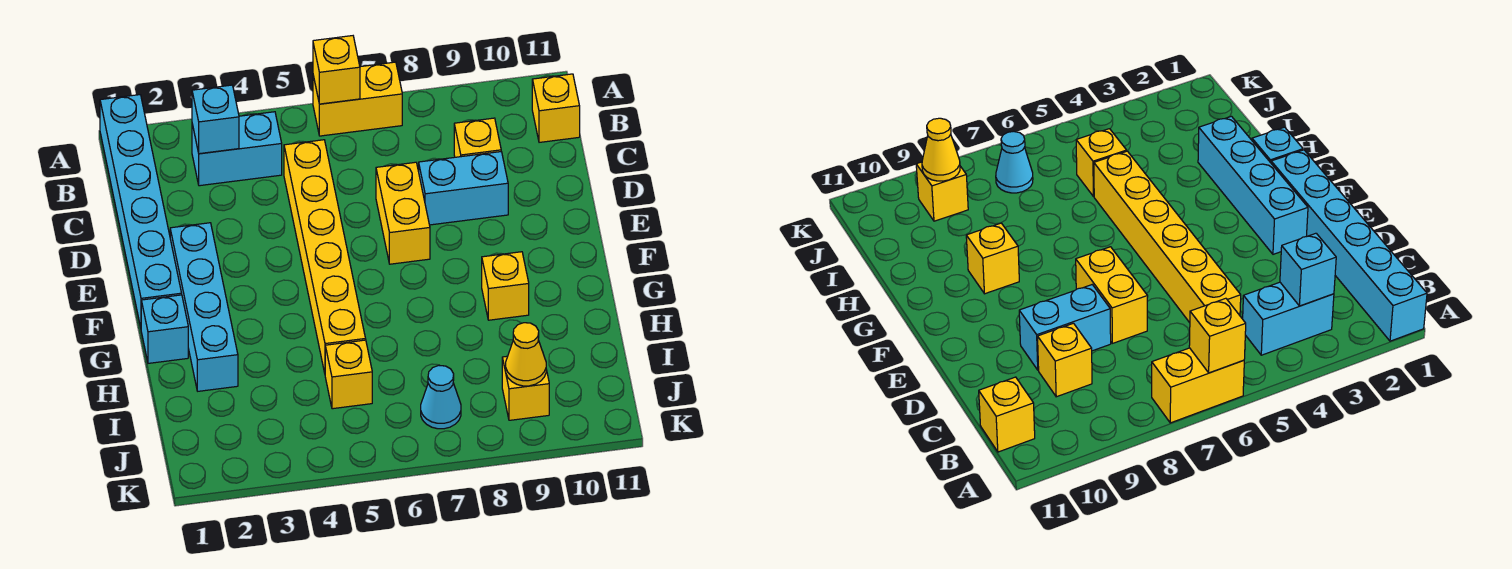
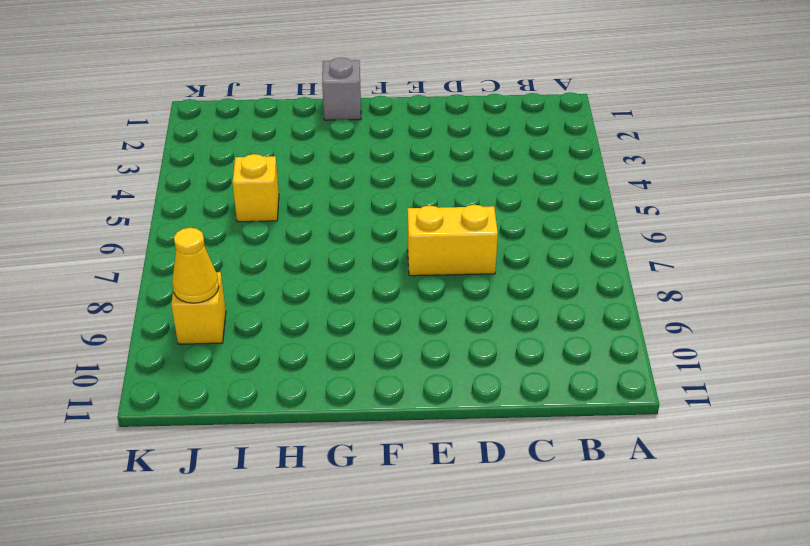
grey brick G1 level 1 -> cyan brick G1 level 1
none -> cyan brick A1:F1 level 1
none -> yellow brick A6:A7 level 1
none -> cyan brick B3:B4 level 1

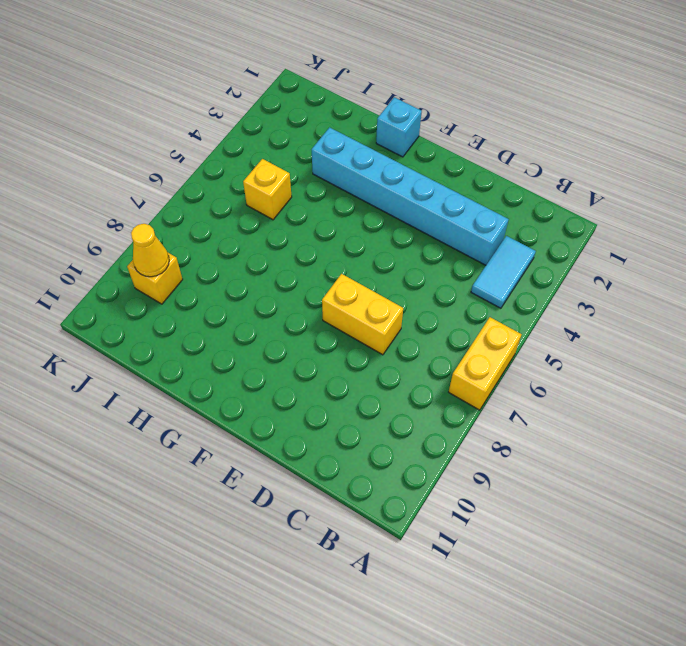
cyan tile B3:B4 level 1 -> cyan brick B3:B4 level 1
cyan brick C3:H3 level 1 -> cyan brick A1:F1 level 1
none -> yellow brick B11 level 1
none -> yellow brick C5:H5 level 1
none -> yellow brick C9 level 1

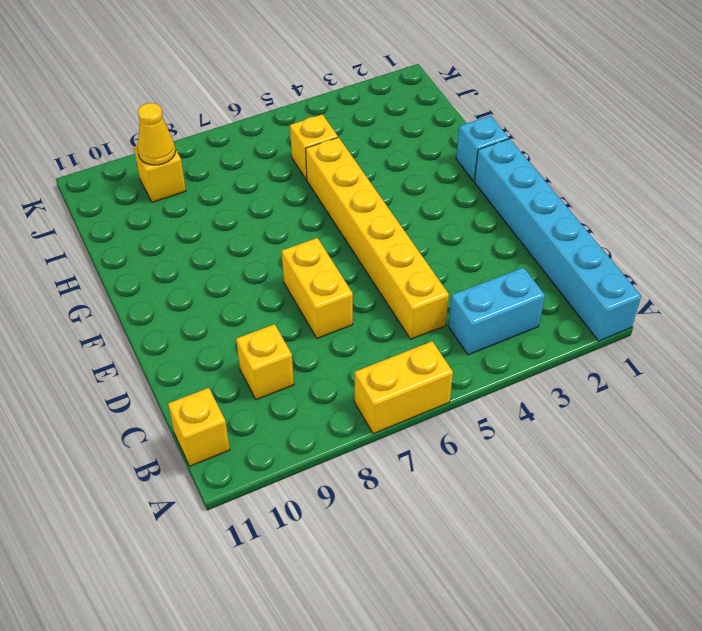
none -> cyan brick D8:D9 level 1
none -> cyan brick E2:H2 level 1
none -> yellow brick G9 level 1

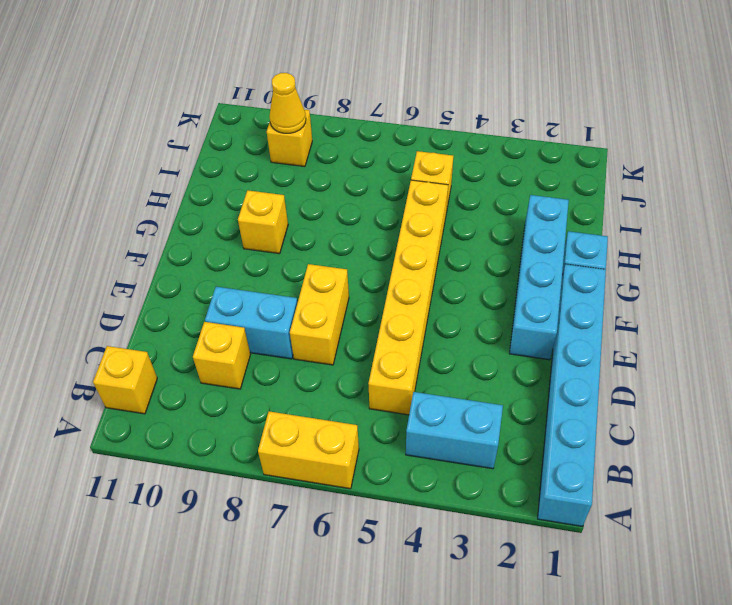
none -> cyan cone J7 level 1
none -> yellow brick A6 level 2
none -> cyan brick B3 level 2

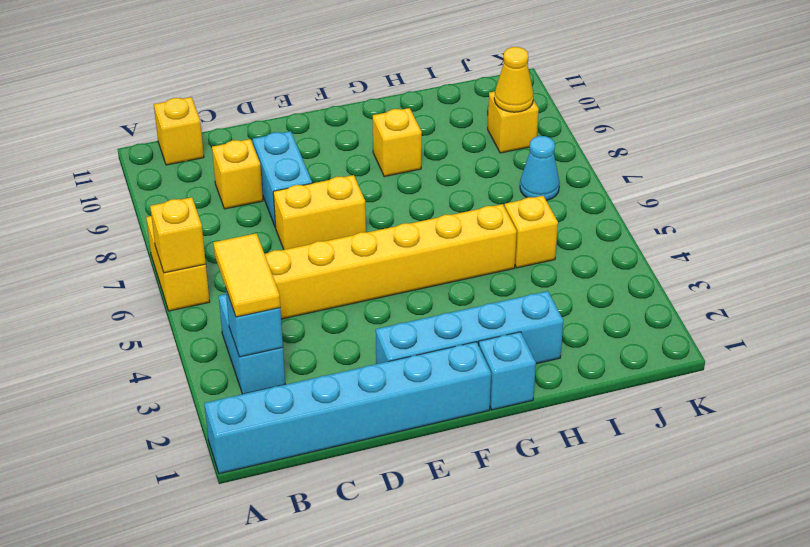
yellow tile B3:B4 level 3 -> none

